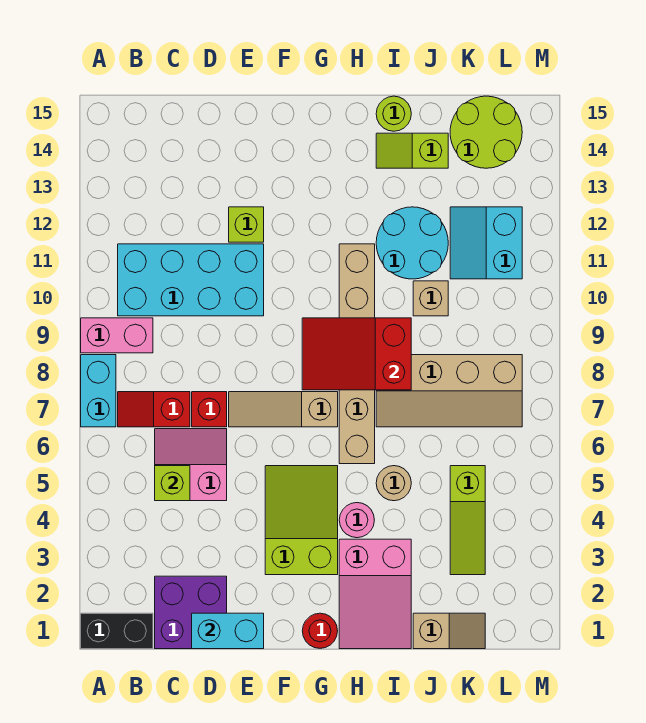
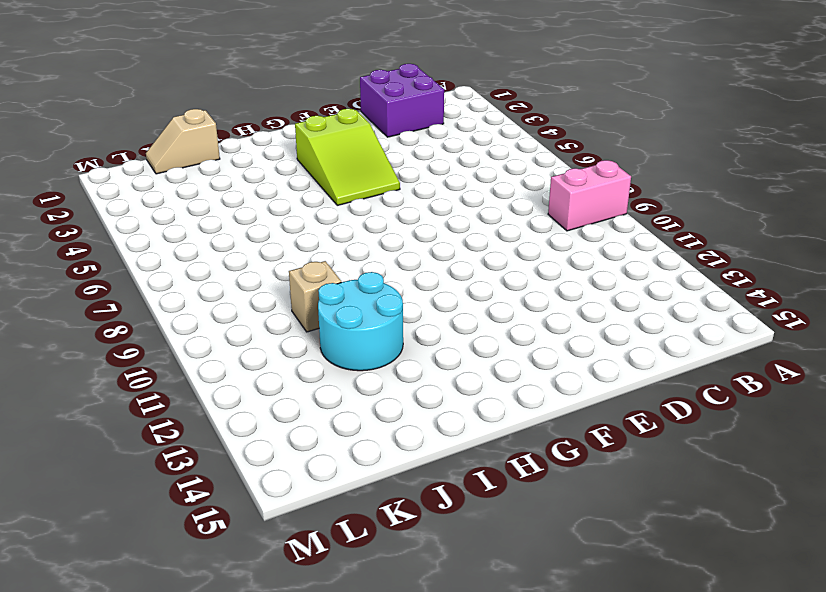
none -> black brick A1:B1 level 1
none -> cyan brick A7:A8 level 1
none -> red slope B7:C7 level 1 top C

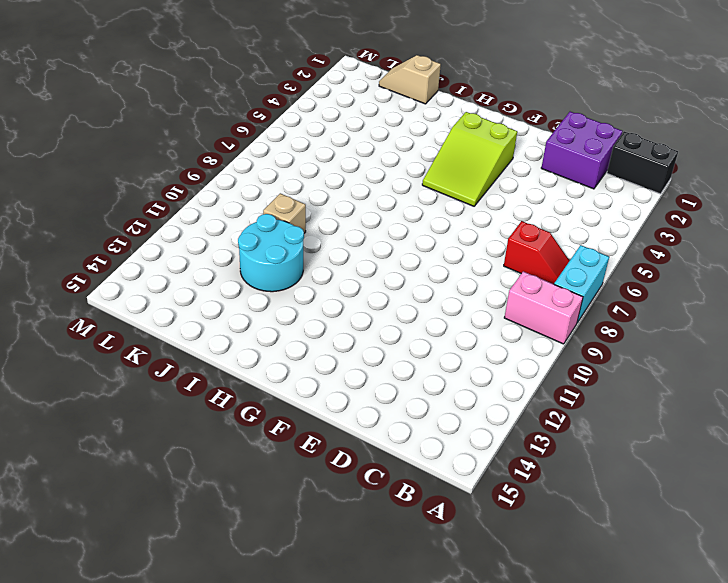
none -> cyan brick B10:E11 level 1
none -> pink slope C5:D6 level 1 top 5
none -> red brick D7 level 1

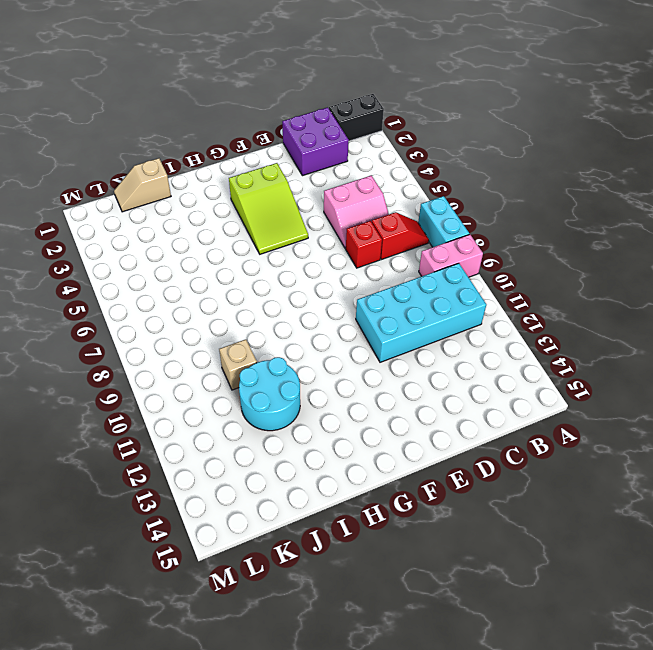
none -> tan slope E7:G7 level 1 top G
none -> lime brick E12 level 1
none -> red round brick G1 level 1

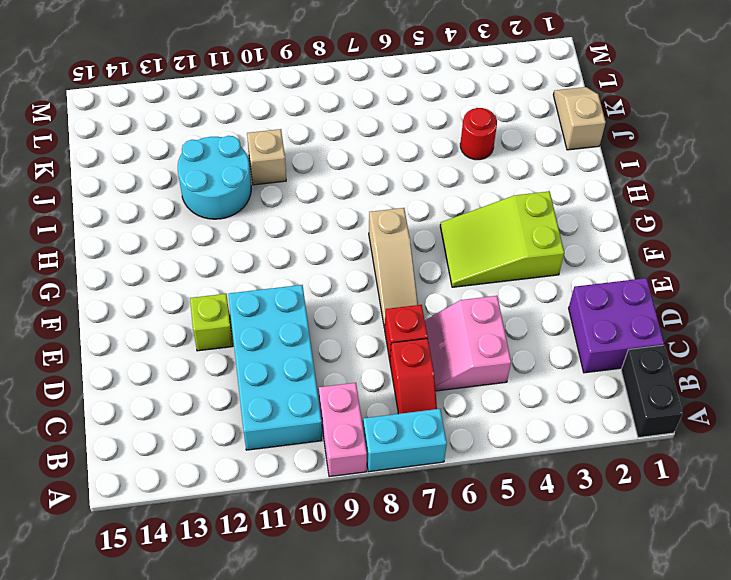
red round brick J4 level 1 -> red round brick G1 level 1
none -> pink slope H1:I3 level 1 top 3
none -> pink round brick H4 level 1
none -> tan brick H6:H11 level 1

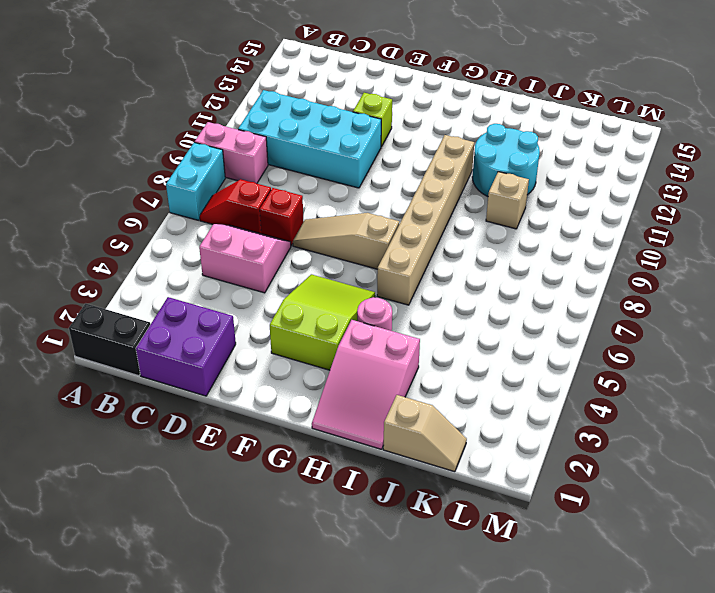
none -> red round brick G1 level 1
none -> tan round brick I5 level 1
none -> tan slope I7:L8 level 1 top 8

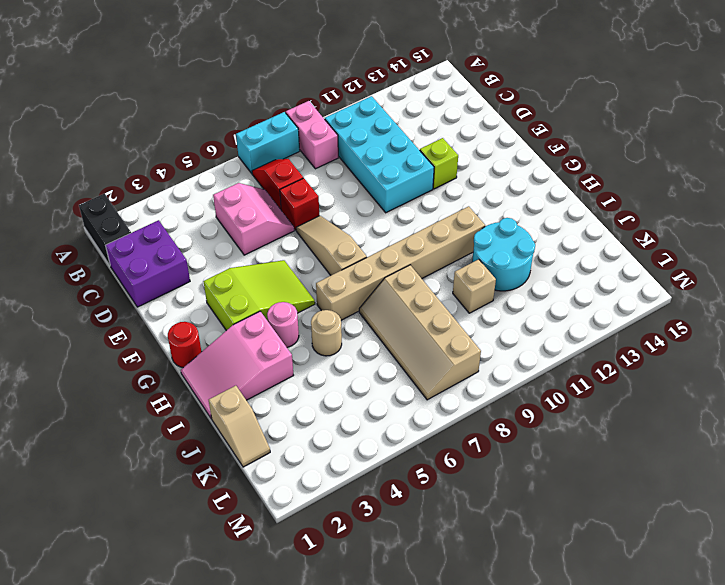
none -> lime slope I14:J14 level 1 top J
none -> lime round brick I15 level 1
none -> lime slope K3:K5 level 1 top 5

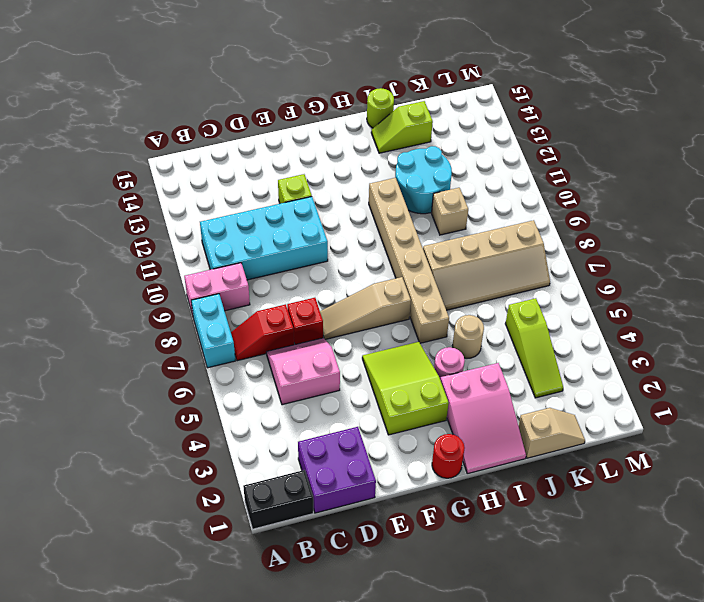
none -> cyan slope K11:L12 level 1 top L
none -> lime round brick K14:L15 level 1
none -> lime brick C5 level 2

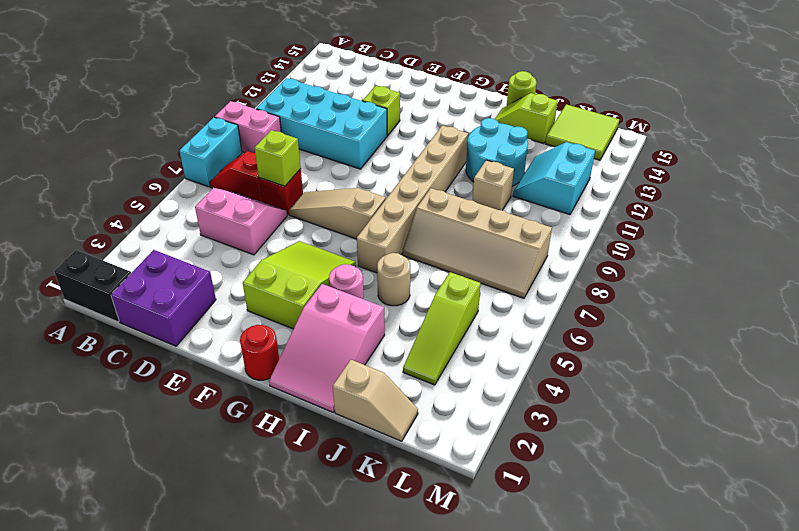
lime brick D7 level 2 -> lime brick C5 level 2
lime tile K14:L15 level 1 -> lime round brick K14:L15 level 1
none -> cyan brick D1:E1 level 2
none -> red slope G8:I9 level 2 top I

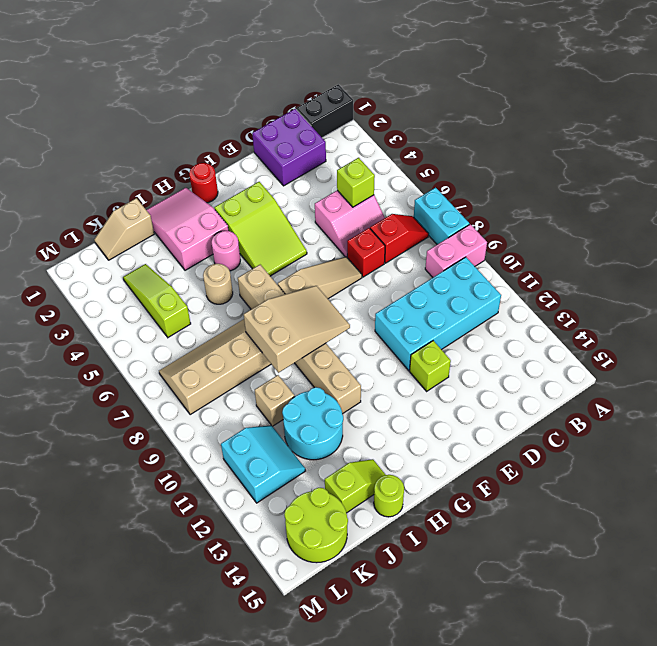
tan slope G8:I9 level 2 top I -> red slope G8:I9 level 2 top I
none -> cyan brick D1:E1 level 2

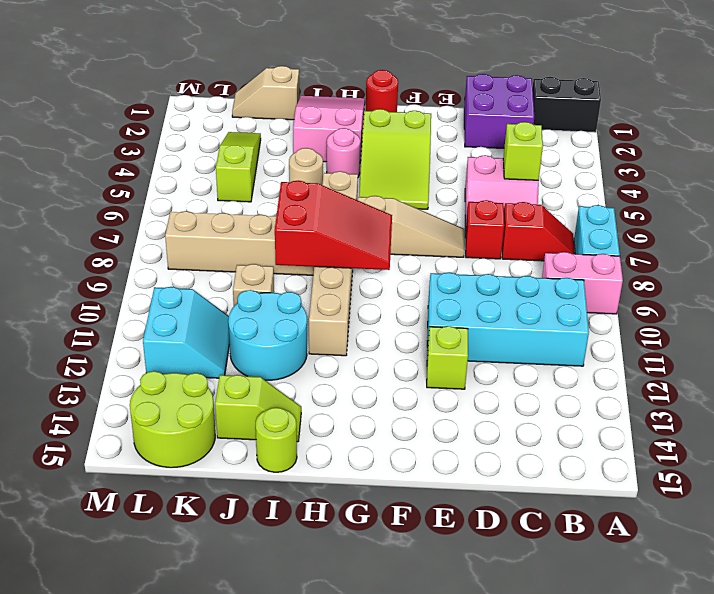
none -> cyan brick D1:E1 level 2

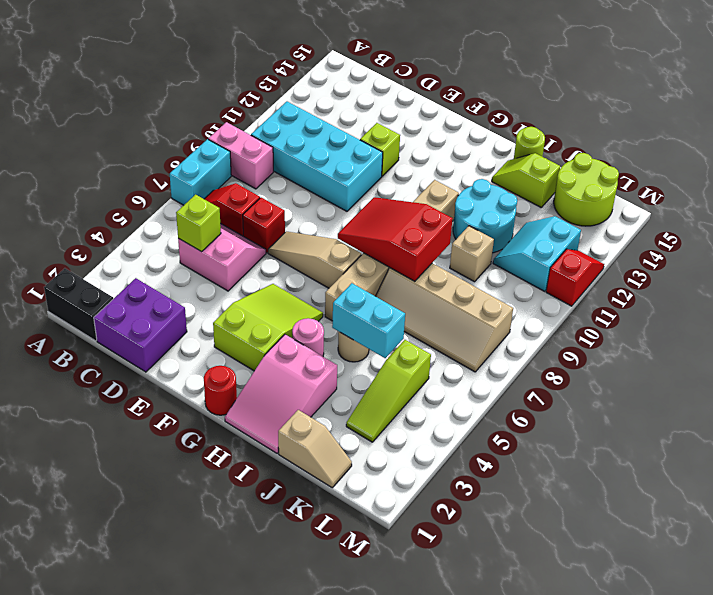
cyan brick I5:J5 level 2 -> cyan brick D1:E1 level 2
red slope M11:M12 level 1 top 11 -> none

